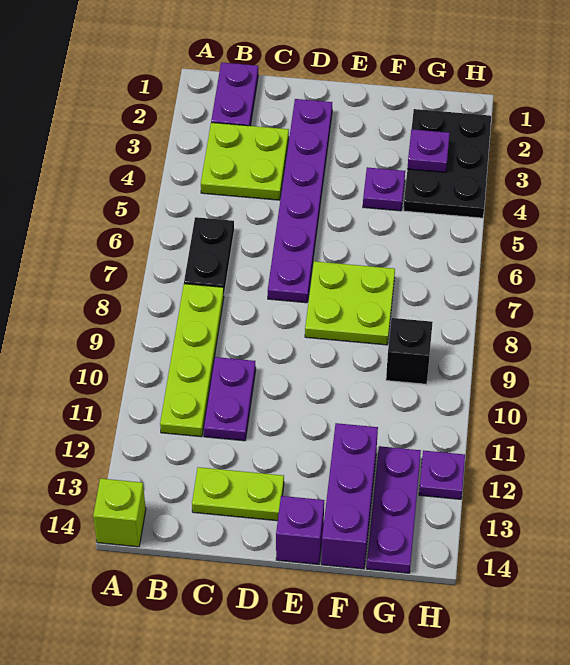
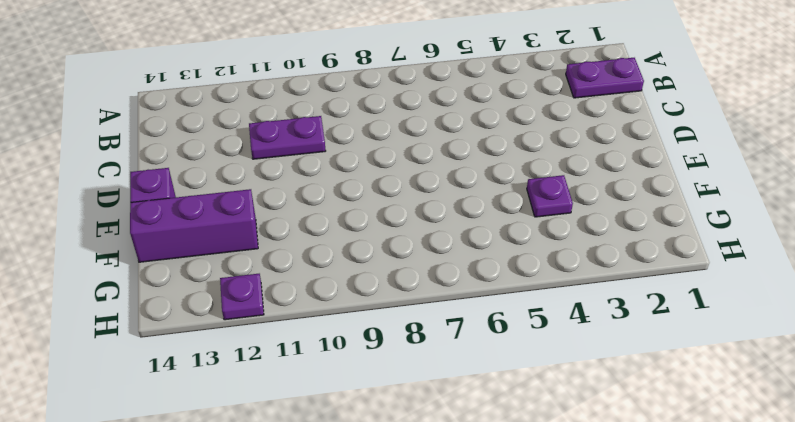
none -> lime brick A14 level 1
none -> lime plate B3:C4 level 1
none -> black plate B6:B7 level 1

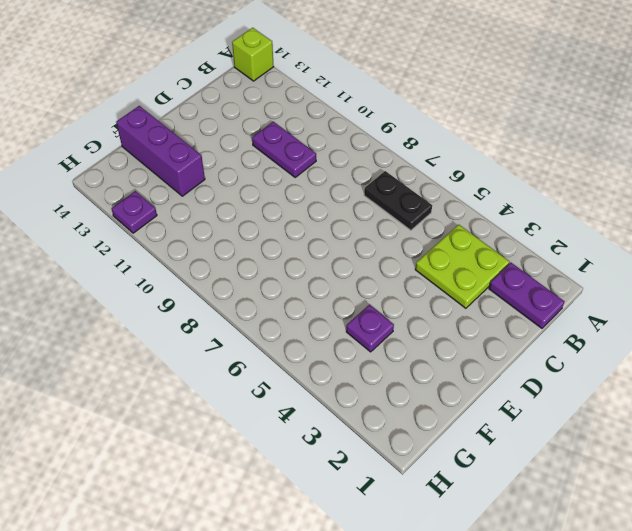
none -> lime plate B8:B11 level 1
none -> lime plate C13:D13 level 1
none -> purple plate D2:D7 level 1

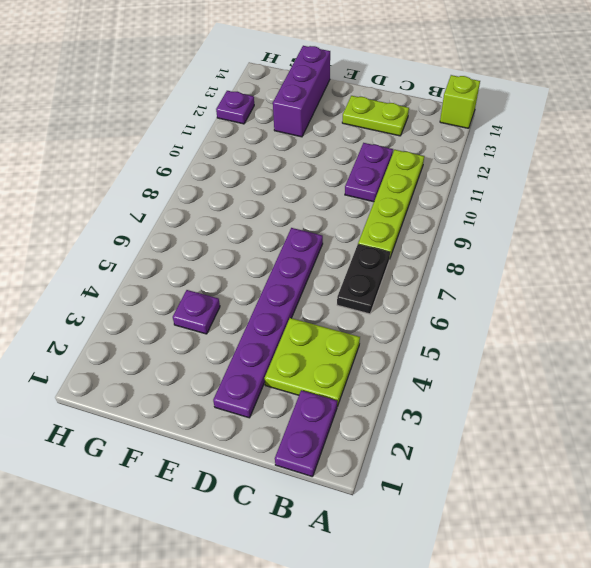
none -> lime plate E7:F8 level 1
none -> purple brick E14 level 1
none -> black plate G2:H4 level 1

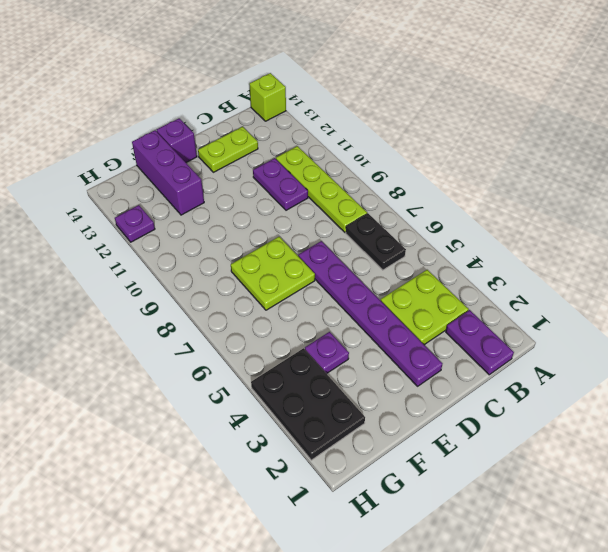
none -> black brick G9 level 1
none -> purple plate G12:G14 level 1
none -> purple plate G3 level 2

